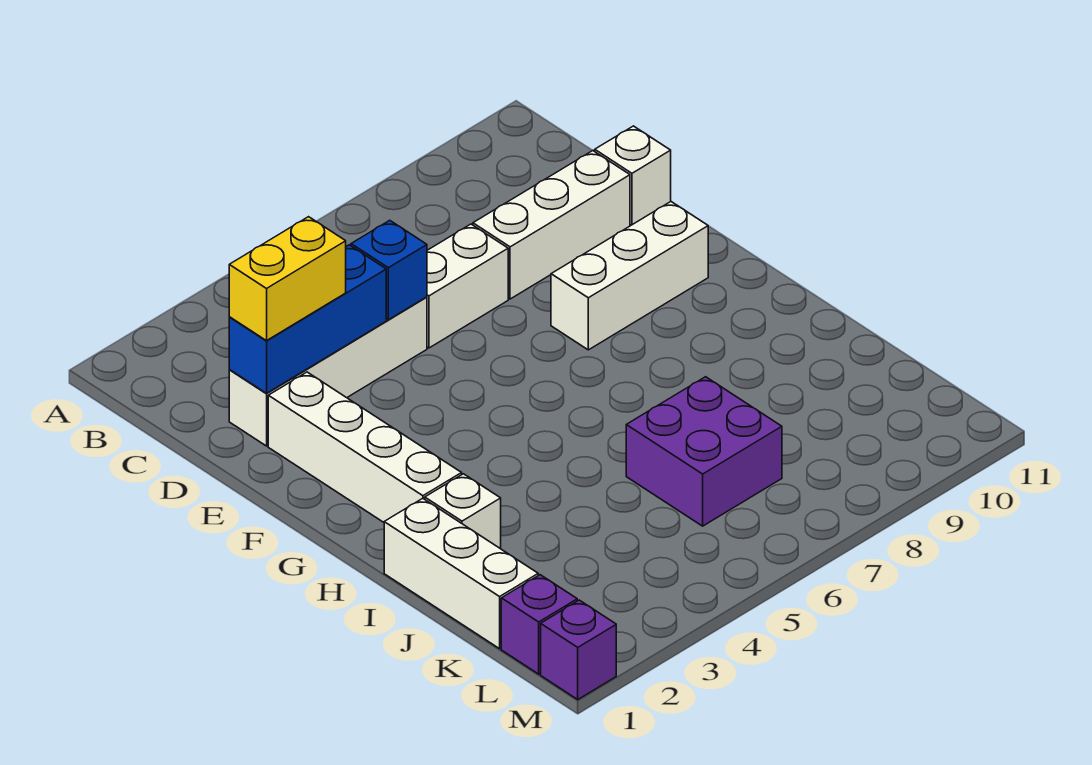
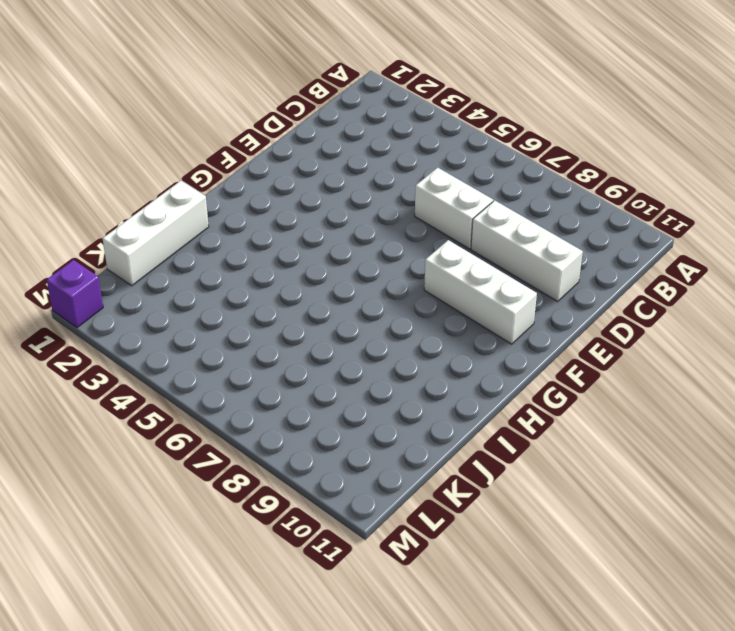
none -> white brick D2:D5 level 1
none -> white brick D11 level 1
none -> white brick E2:H2 level 1

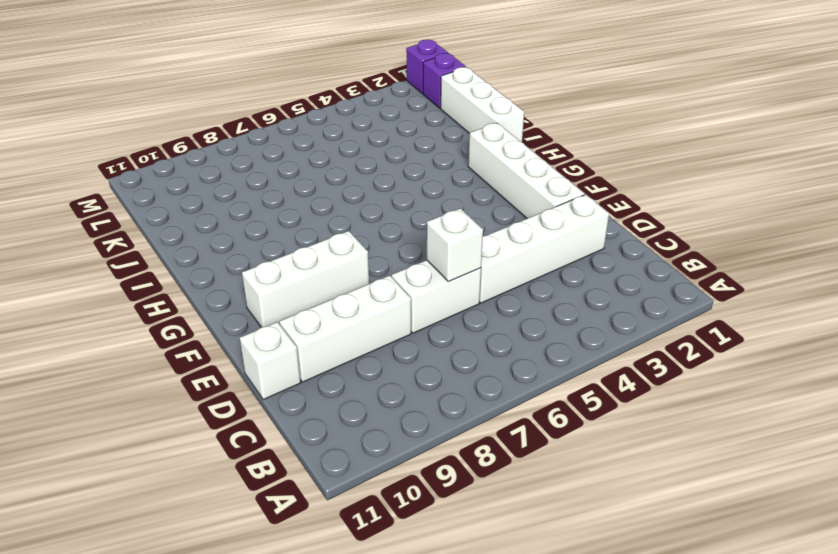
white brick D6 level 2 -> white brick I2 level 1
none -> purple brick J6:K7 level 1
none -> blue brick D2:D4 level 2
none -> blue brick D5 level 2

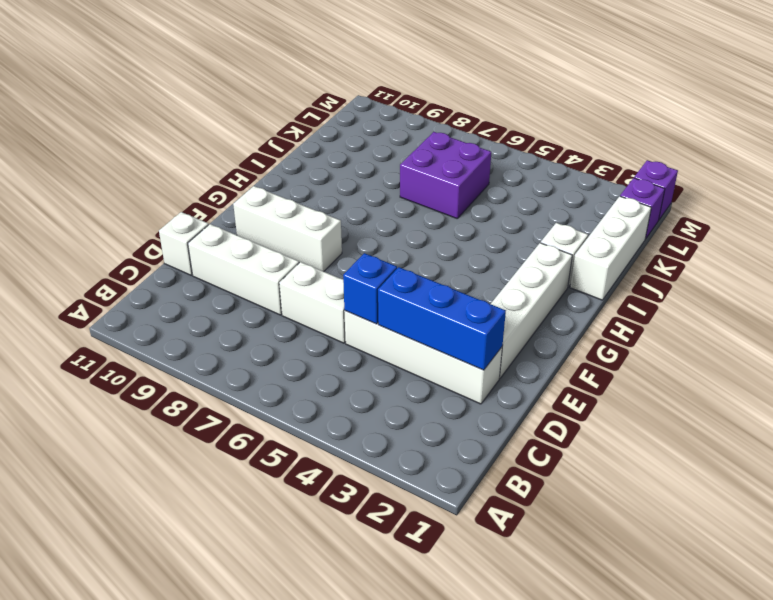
none -> yellow brick D2:D3 level 3

